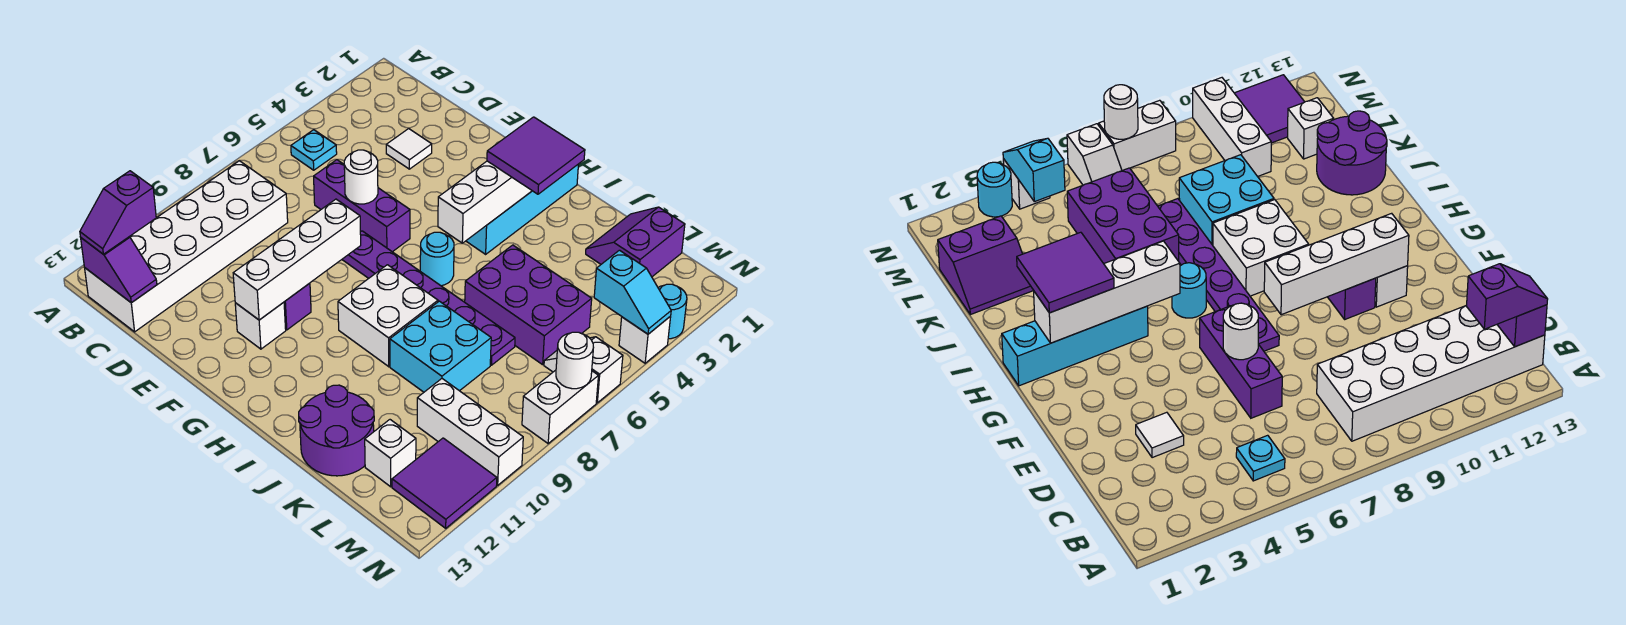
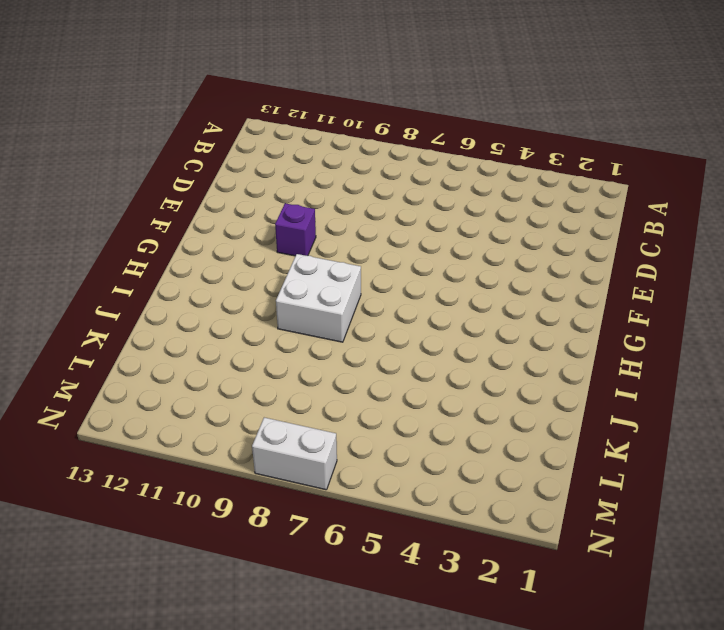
none -> cyan plate B5 level 1
none -> white brick B8:C13 level 1
none -> white tile D3 level 1

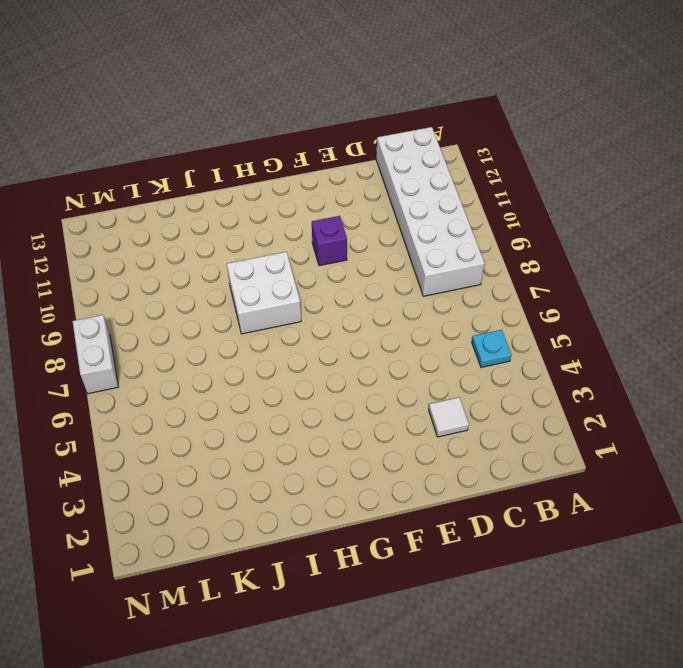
none -> purple brick D6:F6 level 1
none -> purple plate F7:K7 level 1
none -> white brick F11 level 1

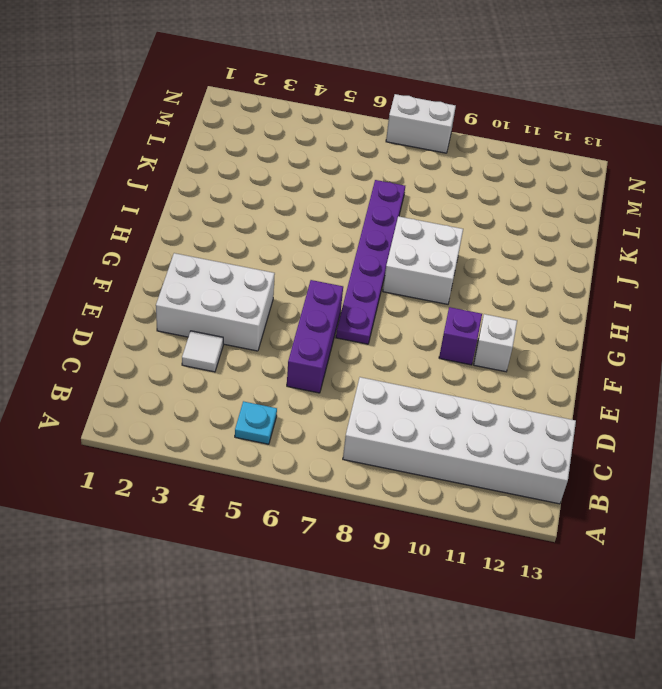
white brick E2:F4 level 1 -> none
none -> cyan brick H1:H4 level 1
none -> cyan round brick H6 level 1
none -> purple brick J5:L6 level 1

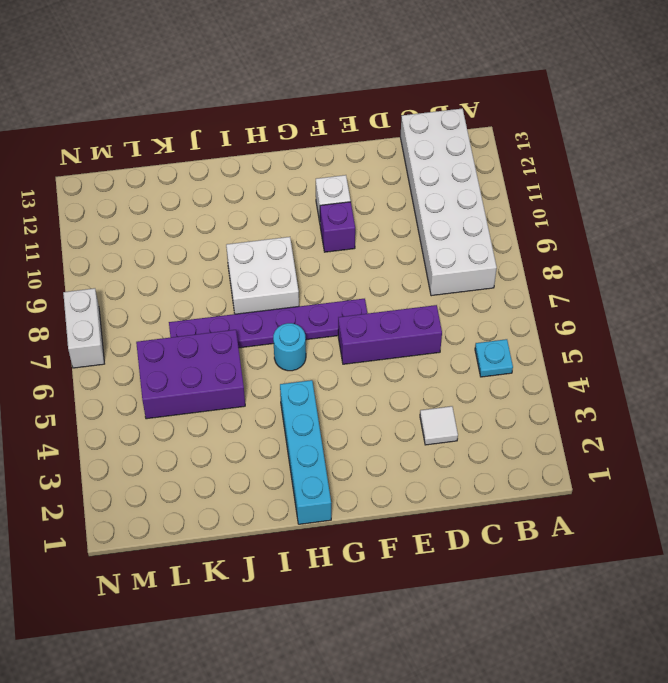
none -> cyan brick J8:K9 level 1
none -> purple round brick J12:K13 level 1
none -> purple slope K1:L2 level 1 top L

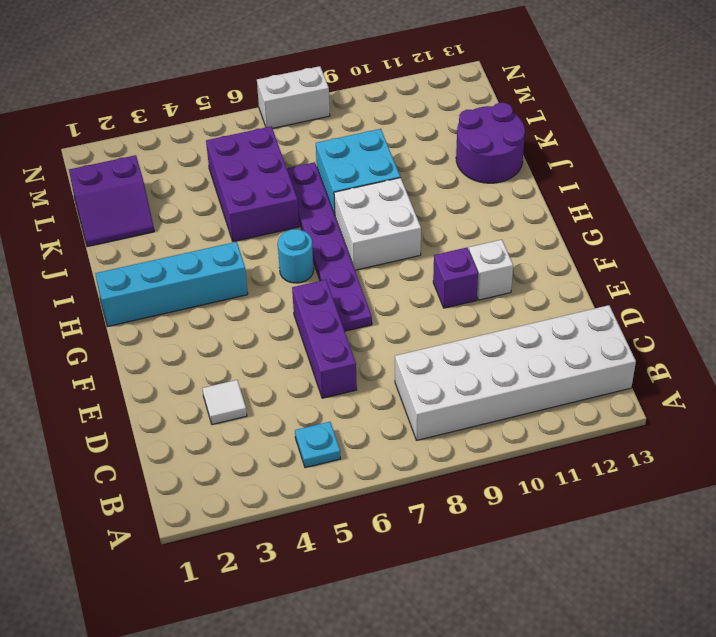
none -> white brick L10:N10 level 1
none -> white brick L12 level 1
none -> white slope M6:N6 level 1 top N

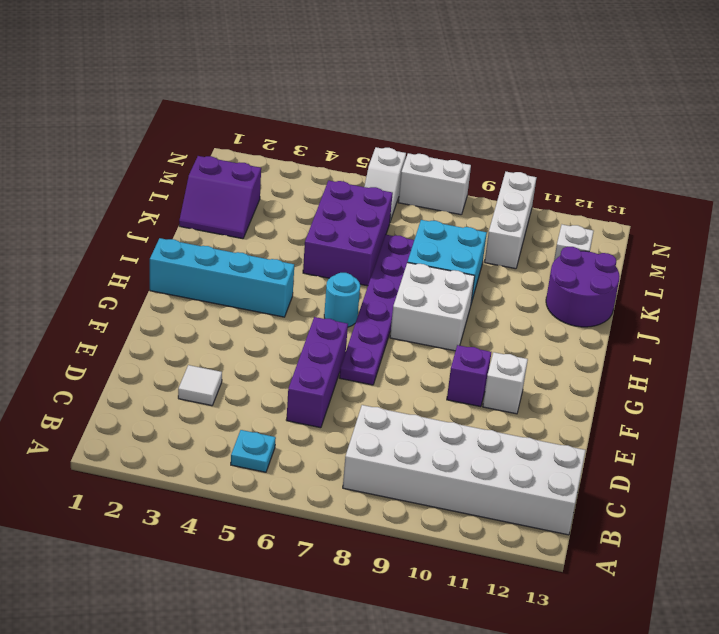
none -> purple tile M11:N12 level 1
none -> cyan round brick N3 level 1
none -> white brick N4 level 1

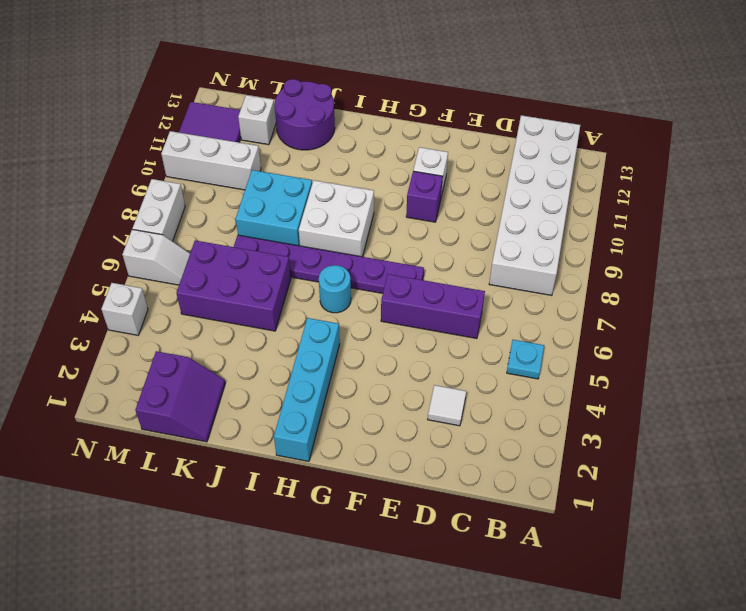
none -> cyan round brick N3 level 1
none -> purple slope B13:C13 level 2 top B
none -> white round brick E6 level 2

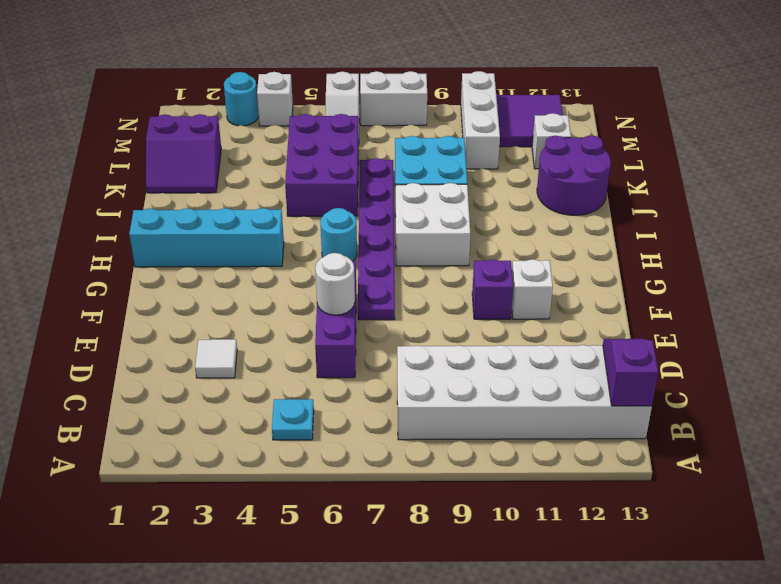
none -> white brick F8:F11 level 2
none -> white brick H2:H5 level 2
none -> cyan slope M4:N4 level 2 top M

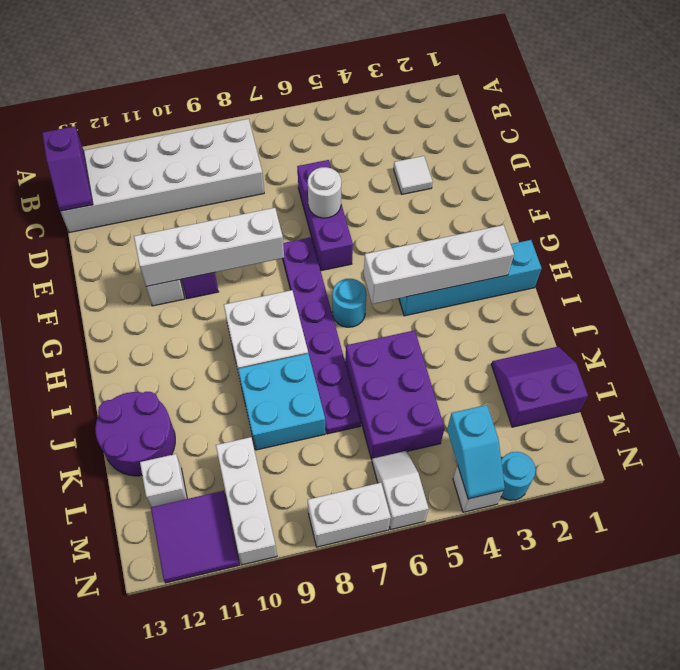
none -> cyan plate B5 level 1
none -> white round brick N7 level 2
none -> purple slope B12:B13 level 3 top 12

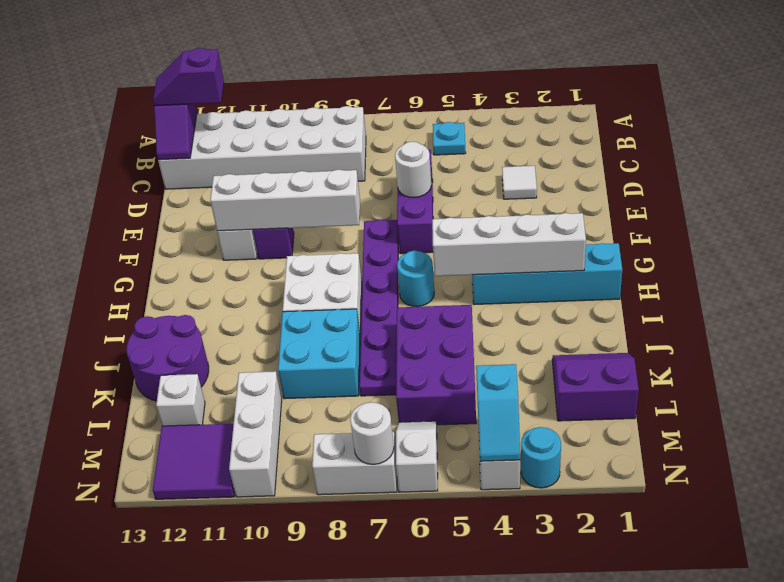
none -> purple tile H2:I3 level 3

